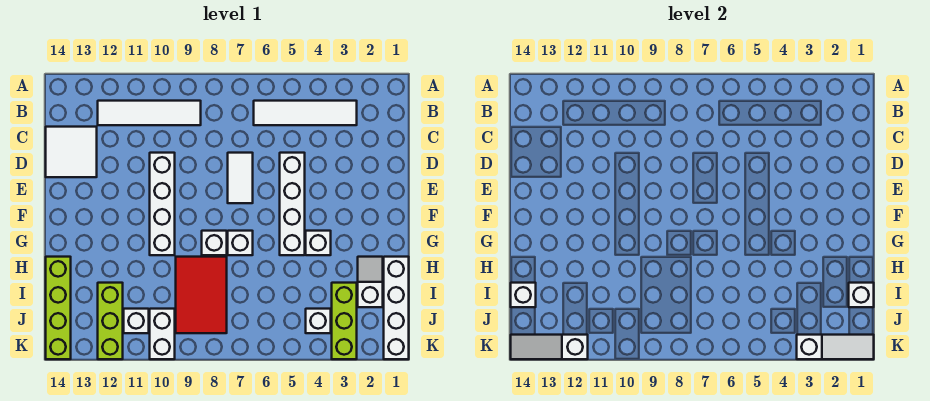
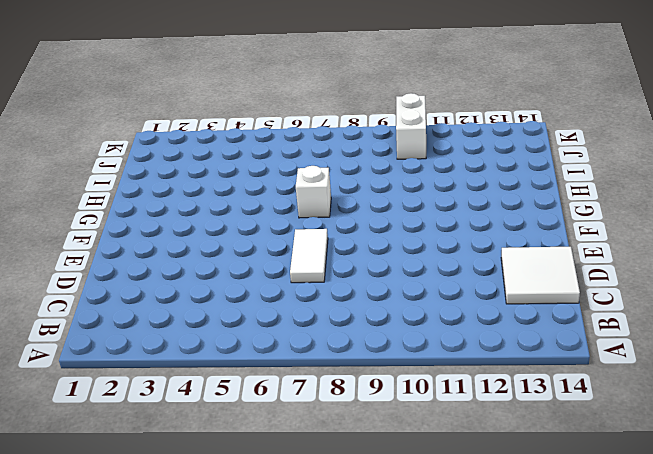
none -> white tile B3:B6 level 1
none -> white tile B9:B12 level 1
none -> white brick D5:G5 level 1

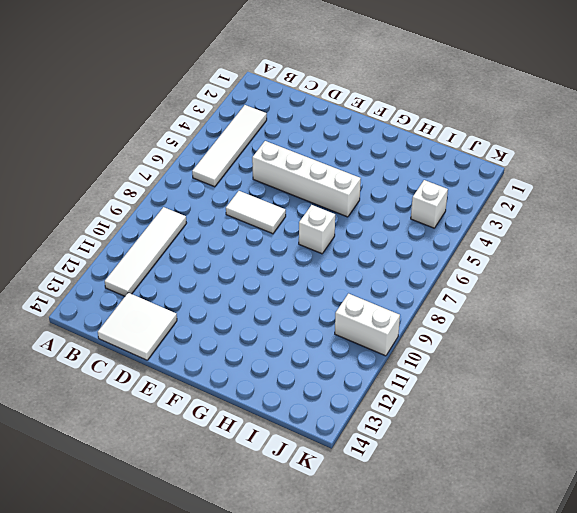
none -> white brick D10:G10 level 1
none -> white brick G4 level 1
none -> white brick G8 level 1

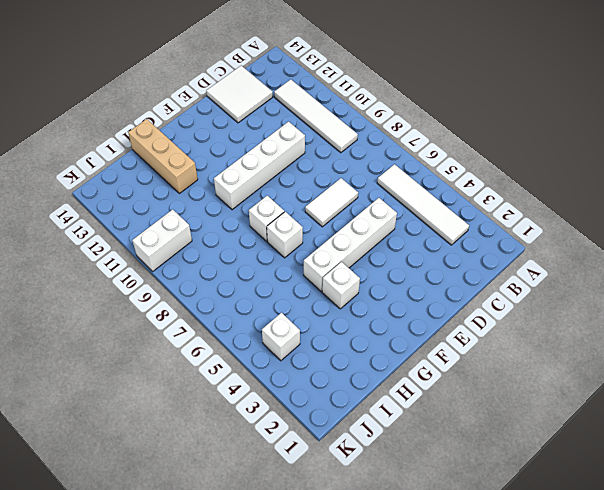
tan brick H12:H14 level 1 -> lime brick H14:K14 level 1
none -> white brick H1:K1 level 1
none -> white slope H2:I2 level 1 top I
none -> red tile H8:J9 level 1

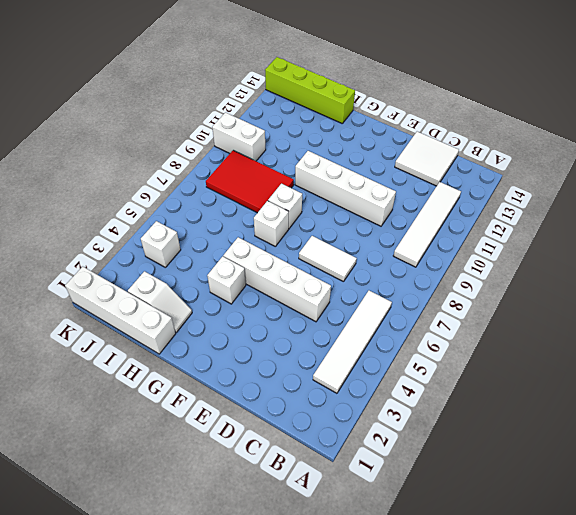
none -> lime brick I3:K3 level 1
none -> lime brick I12:K12 level 1
none -> white brick J11 level 1

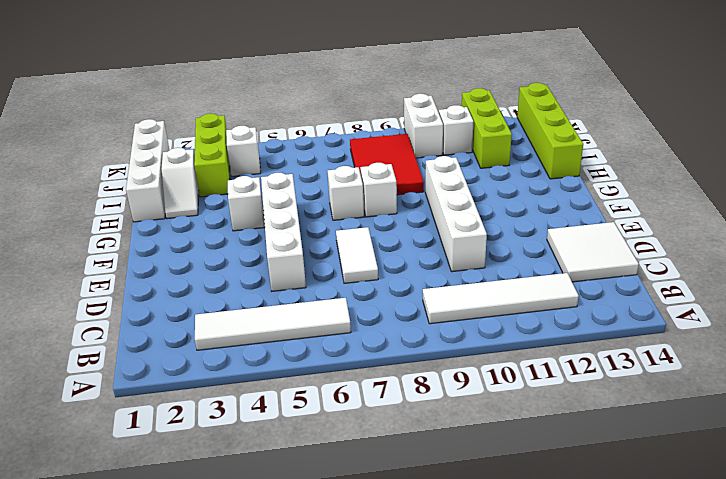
none -> white brick I1 level 2
none -> white brick I14 level 2
none -> white slope K1:K3 level 2 top 3

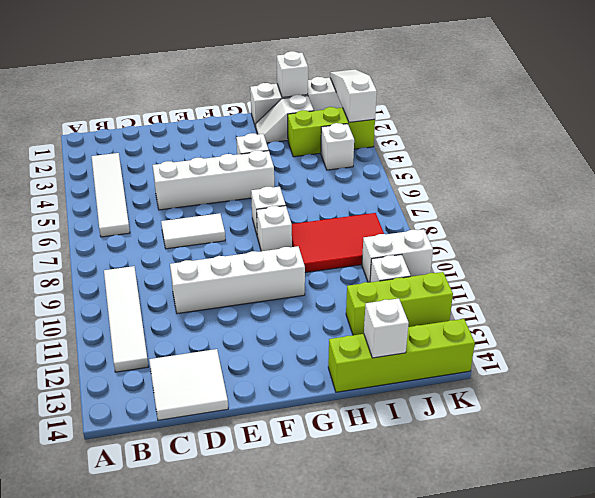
none -> white slope K12:K14 level 2 top 12

